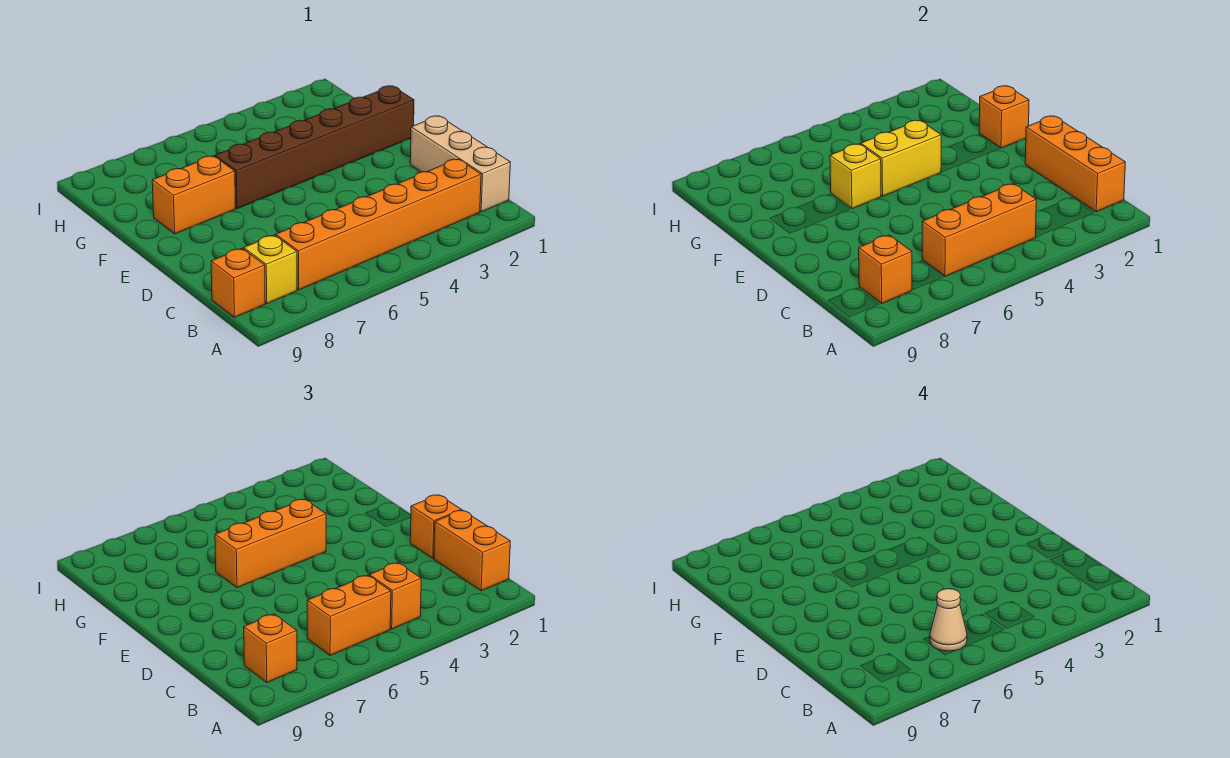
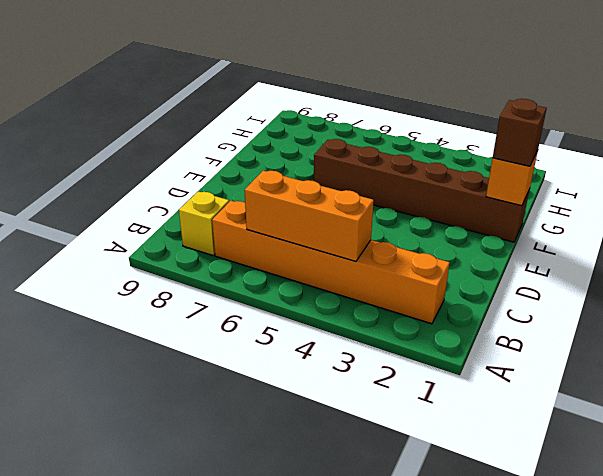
brown brick F1 level 3 -> none
none -> tan brick B1:D1 level 1
none -> orange brick B9 level 1
none -> orange brick F7:F8 level 1

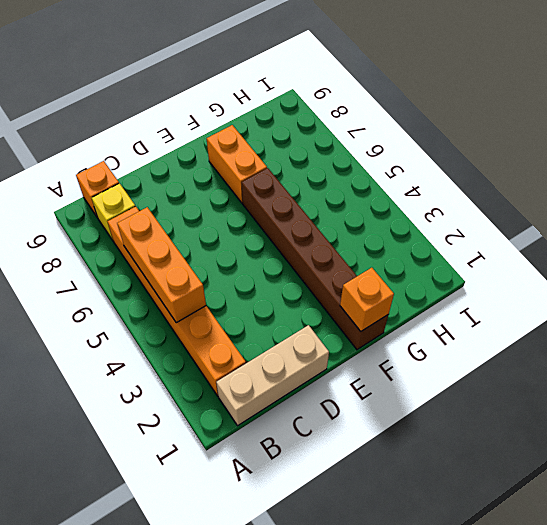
none -> orange brick B1:D1 level 2
none -> orange brick B8 level 2
none -> yellow brick F4:F5 level 2

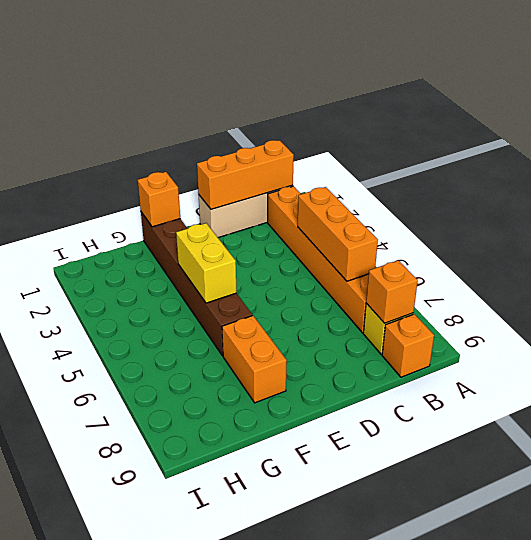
none -> yellow brick F6 level 2
none -> orange brick B1:C1 level 3
none -> orange brick B4 level 3

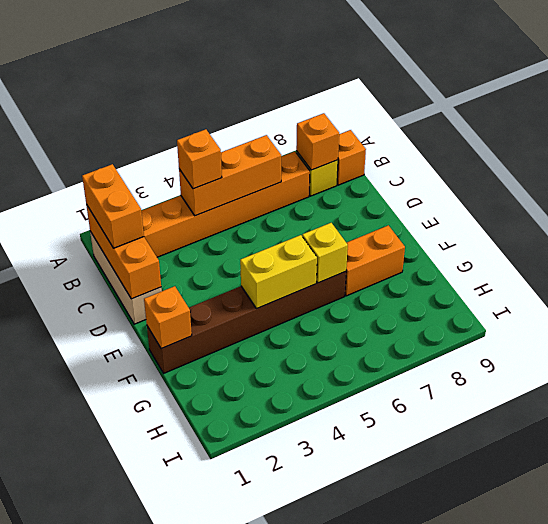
none -> orange brick B5:B6 level 3
none -> orange brick B8 level 3
none -> orange brick D1 level 3

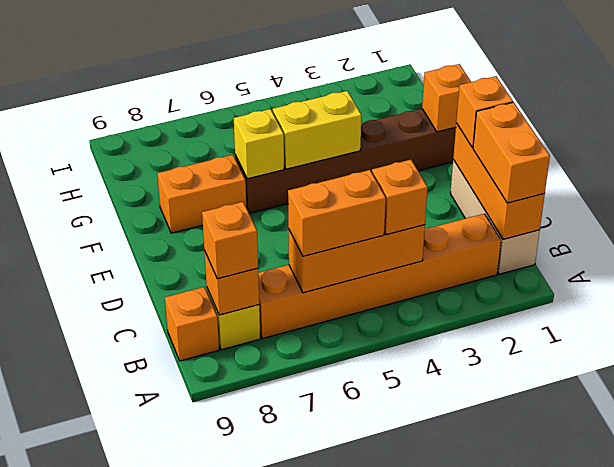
none -> orange brick F4:F6 level 3
none -> tan cone B6 level 4

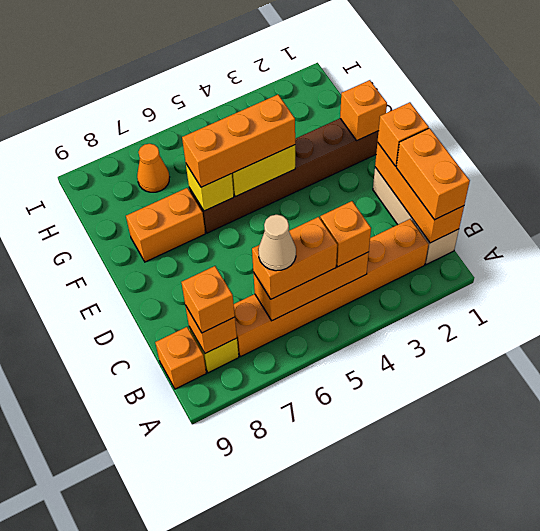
orange cone H7 level 1 -> none

